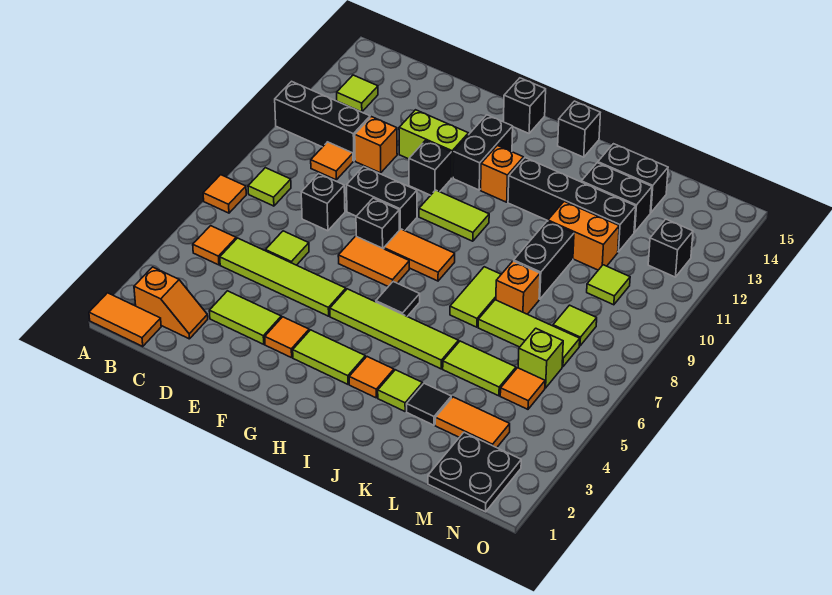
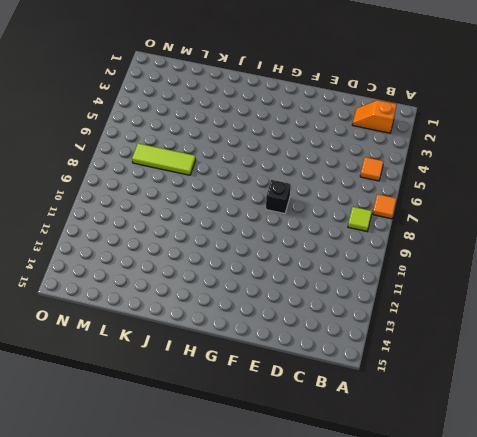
none -> orange tile A1:B1 level 1
none -> black brick A11:C11 level 1
none -> lime tile B13 level 1
none -> lime tile C5:F5 level 1

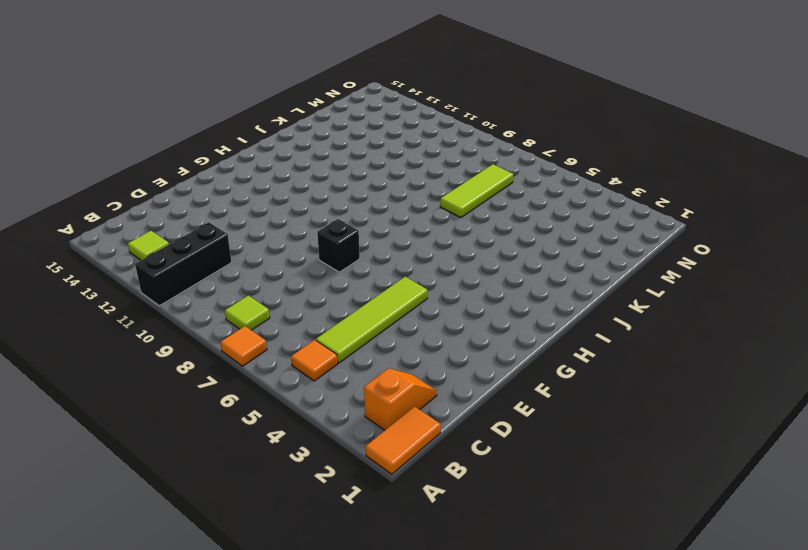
none -> orange tile C10 level 1
none -> lime tile D3:E3 level 1
none -> lime tile D6 level 1
none -> black brick D8 level 1

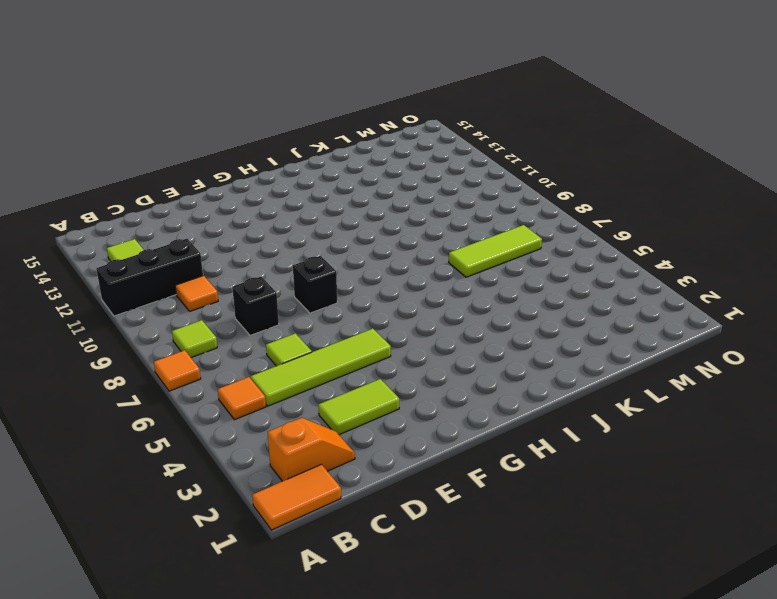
none -> orange brick D11 level 1
none -> black brick E9:F9 level 1
none -> lime brick E12:F12 level 1
none -> orange tile F3 level 1

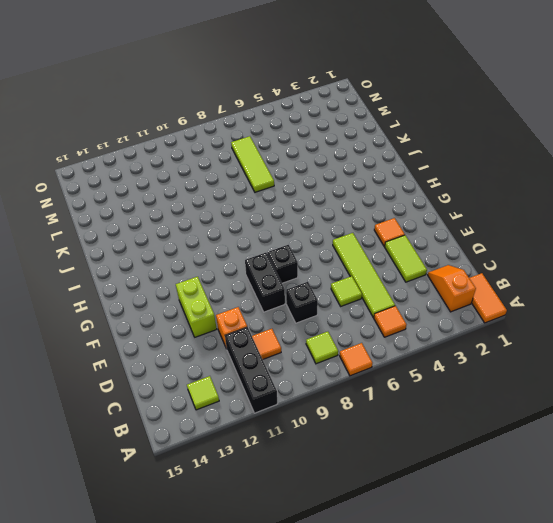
none -> orange tile F7:G7 level 1
none -> black brick F11 level 1
none -> lime tile G3:H3 level 1
none -> lime tile G5:J5 level 1

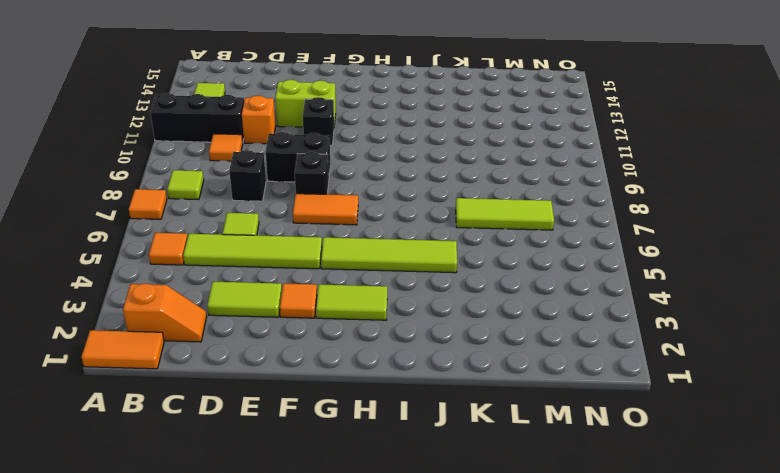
none -> orange tile G8:H8 level 1
none -> lime tile G10:H10 level 1
none -> black brick G12:G13 level 1
none -> black brick G15 level 1

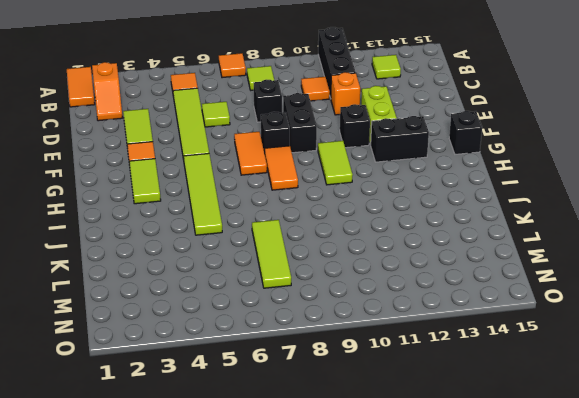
none -> black tile H6 level 1
none -> orange brick H12 level 1
none -> orange tile I3 level 1
none -> black brick I12:L12 level 1

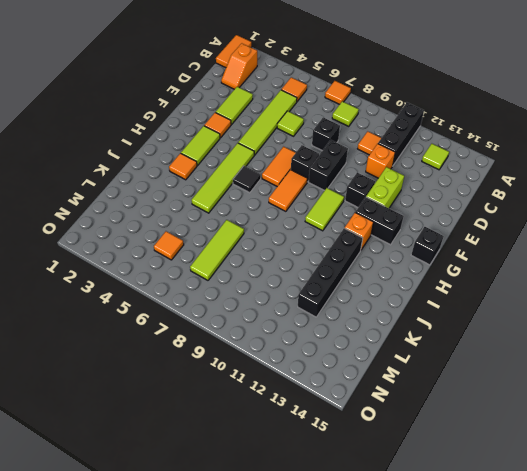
none -> black brick I15 level 1
none -> lime tile J3 level 1
none -> lime tile J7:J8 level 1
none -> black tile K3 level 1

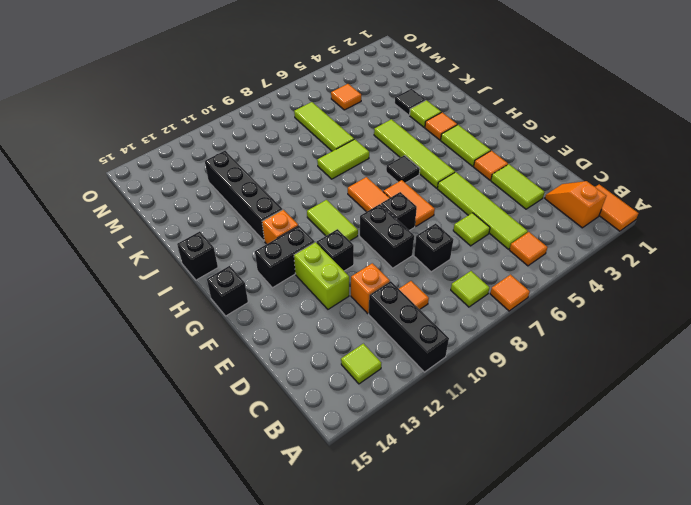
none -> lime tile K5:L5 level 1
none -> orange brick K8 level 1
none -> black brick K9:K10 level 1
none -> orange brick K11:L11 level 1

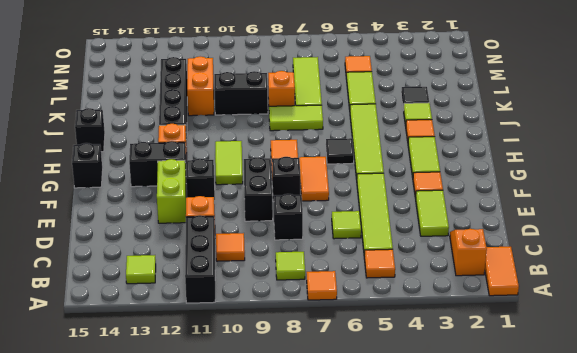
none -> black brick K13:L13 level 1
none -> black brick K14:L14 level 1
none -> orange tile L3:M3 level 1
none -> black plate M1:N2 level 1

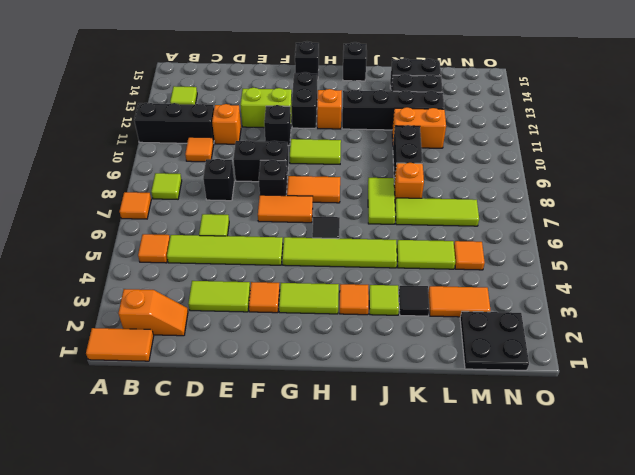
none -> lime brick M6 level 1
none -> lime tile M8 level 1
none -> lime tile M10 level 1
none -> black brick N12 level 1

